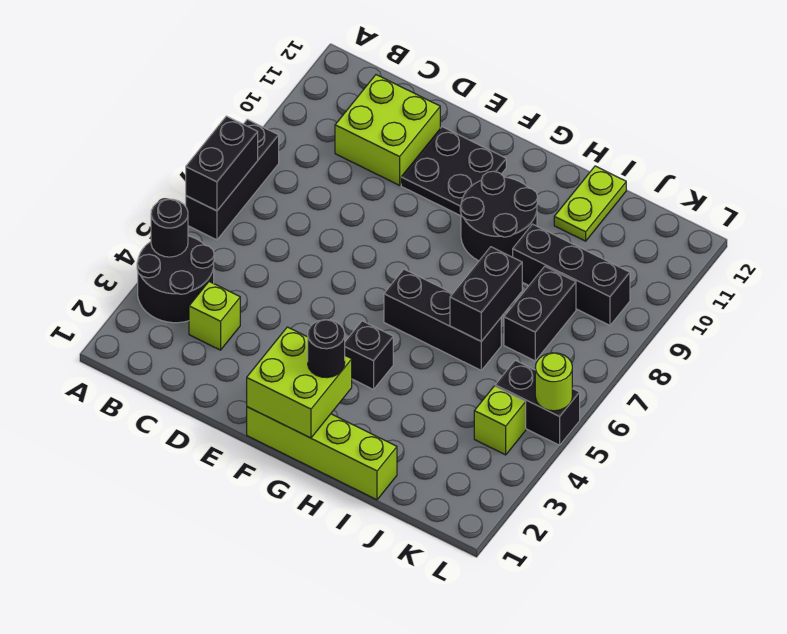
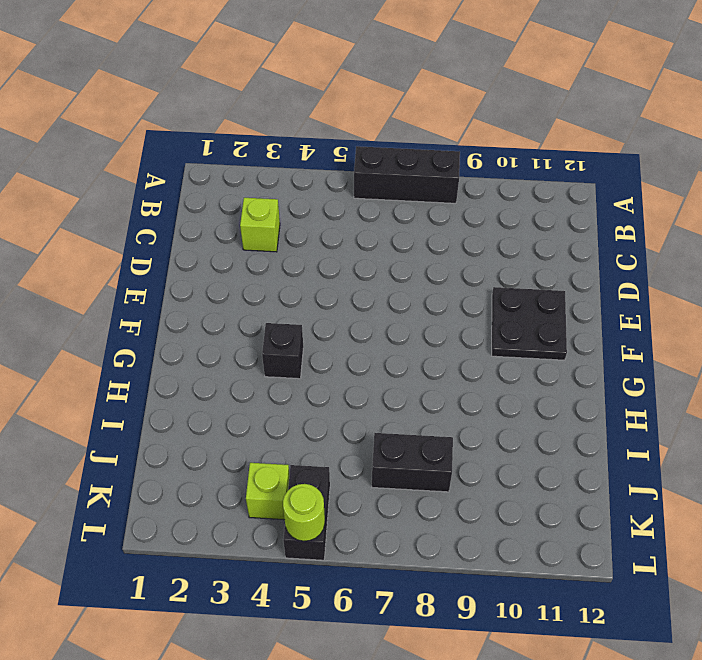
none -> black round brick A3:B4 level 1
none -> lime brick C10:D11 level 1
none -> lime brick F1:I1 level 1

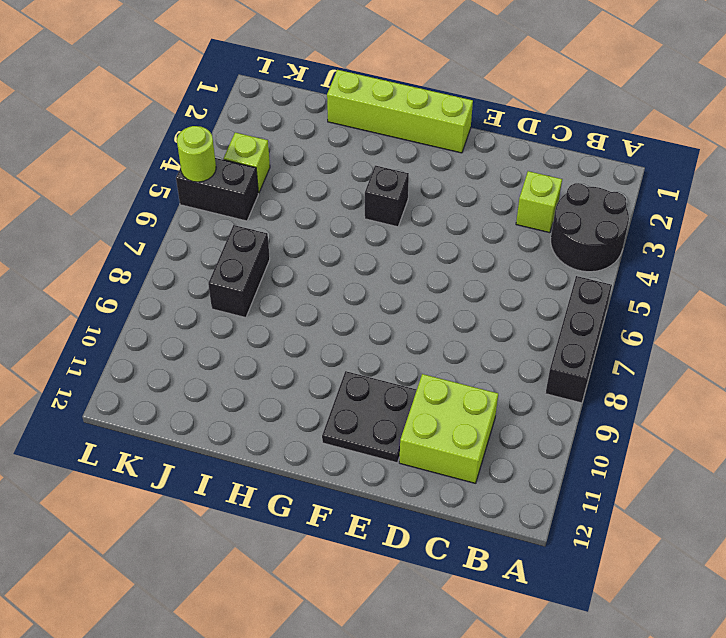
none -> black brick G6:I6 level 1
none -> black round brick G9:H10 level 1
none -> black brick I9:K9 level 1

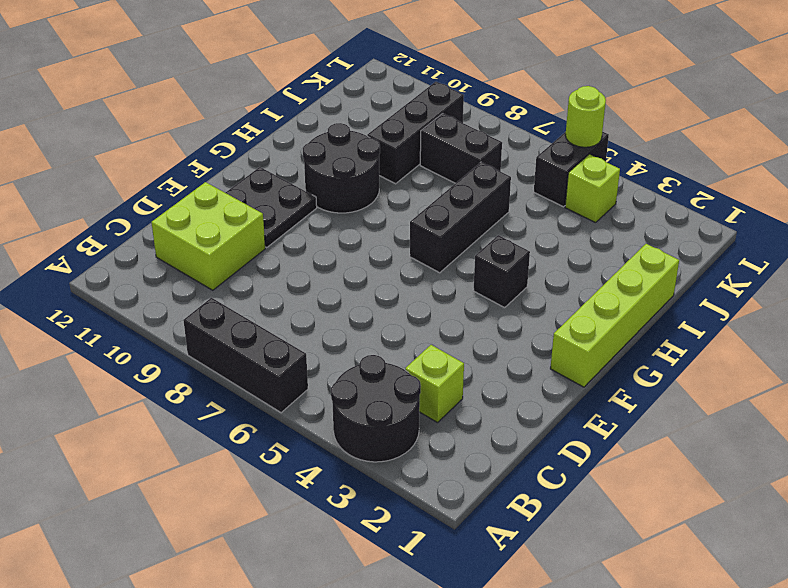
none -> lime plate I11:I12 level 1
none -> black round brick A4 level 2
none -> black brick A6:A7 level 2

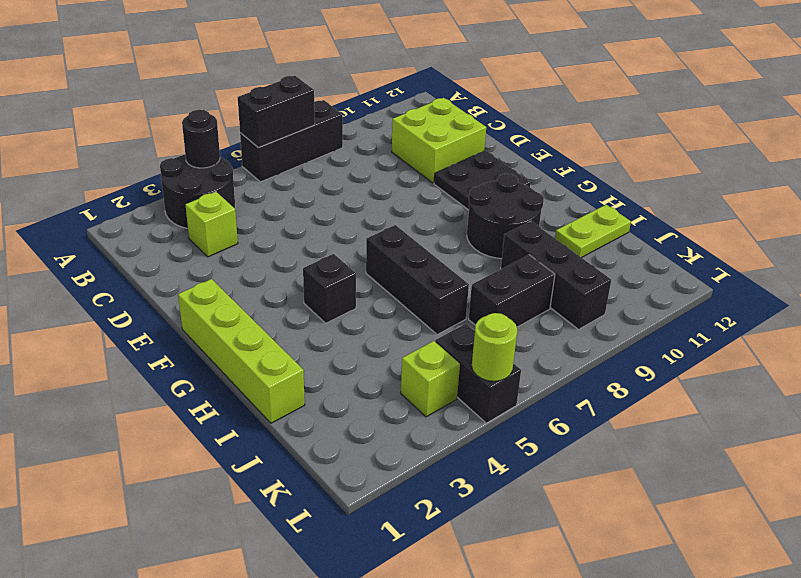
none -> lime brick F1:G2 level 2
none -> black brick I6:I7 level 2
none -> black round brick G2 level 3

